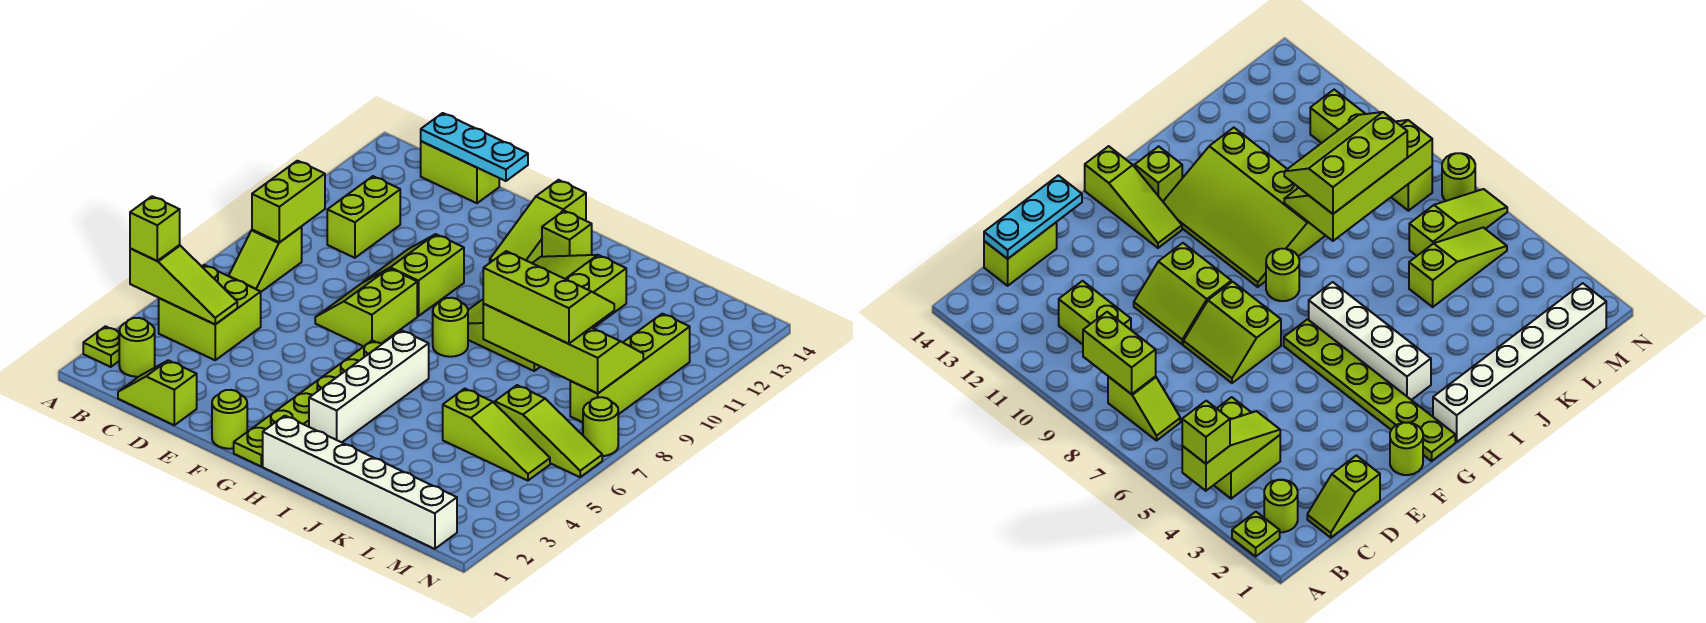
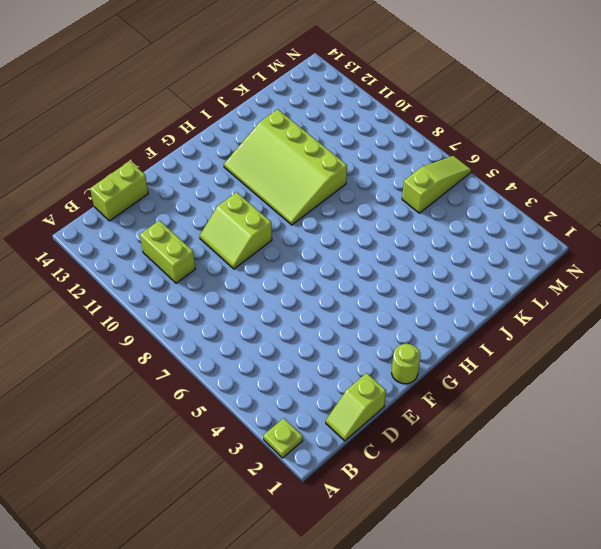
none -> lime round brick B2 level 1
none -> lime brick B4:C5 level 1
none -> lime slope B7:B8 level 1 top 8

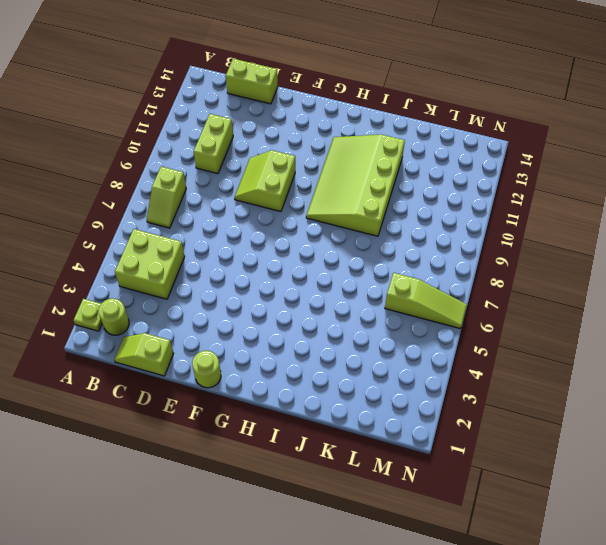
none -> lime slope E7:F8 level 1 top F
none -> lime plate G1:G6 level 1
none -> lime slope G12:G14 level 1 top 14

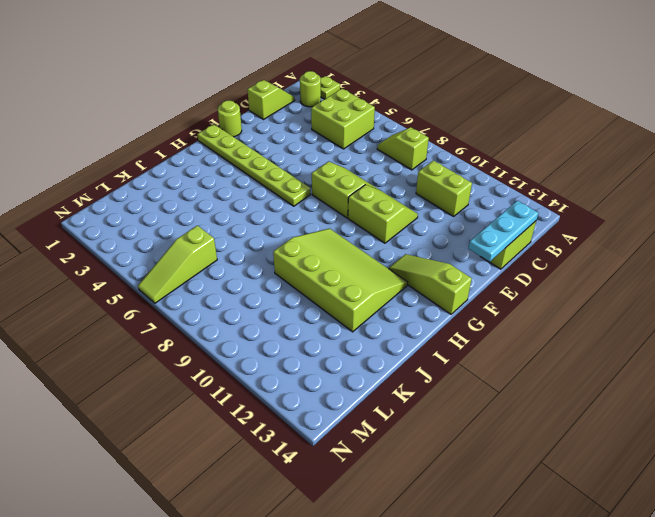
none -> white brick H1:M1 level 1
none -> white brick H3:H6 level 1
none -> lime round brick H8 level 1

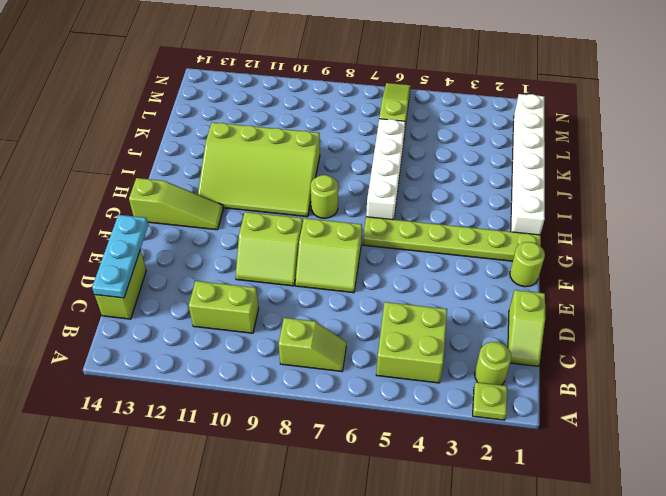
white brick H6:K6 level 1 -> white brick H3:H6 level 1
none -> lime brick H13 level 1
none -> lime slope K5:M5 level 1 top K
none -> lime brick M8:M11 level 1

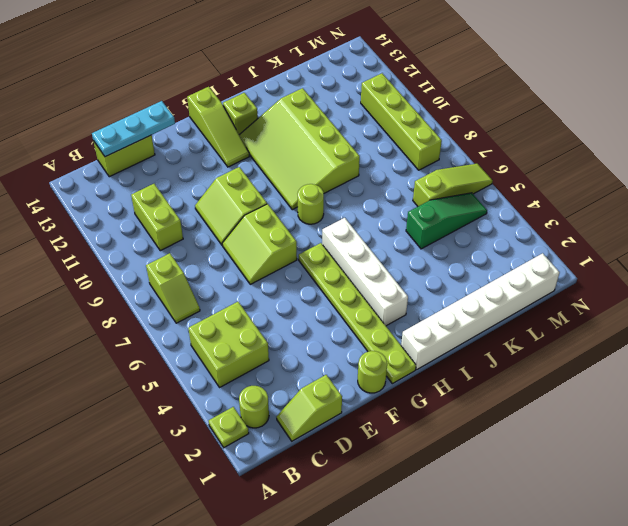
green slope K5:M5 level 1 top K -> lime slope K5:M5 level 1 top K
none -> lime round brick N7 level 1
none -> lime slope A4:C4 level 2 top A
none -> lime brick B8:B9 level 2

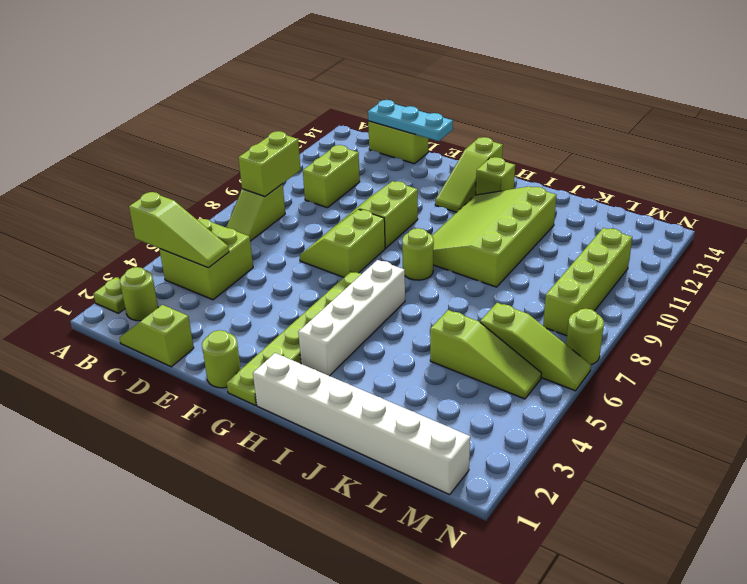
none -> lime slope J8:M9 level 2 top 8
none -> lime brick A4 level 3
none -> lime slope J8:L9 level 3 top 8

